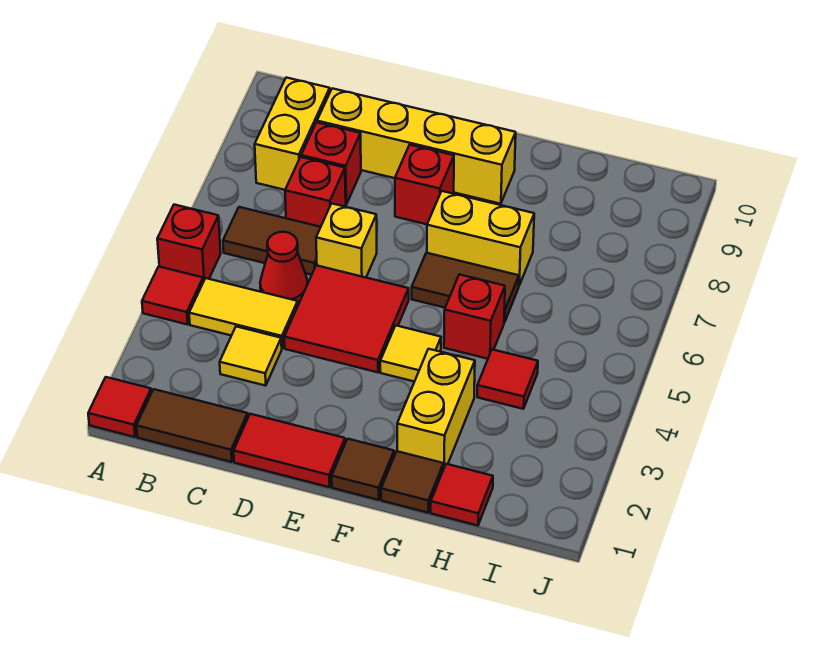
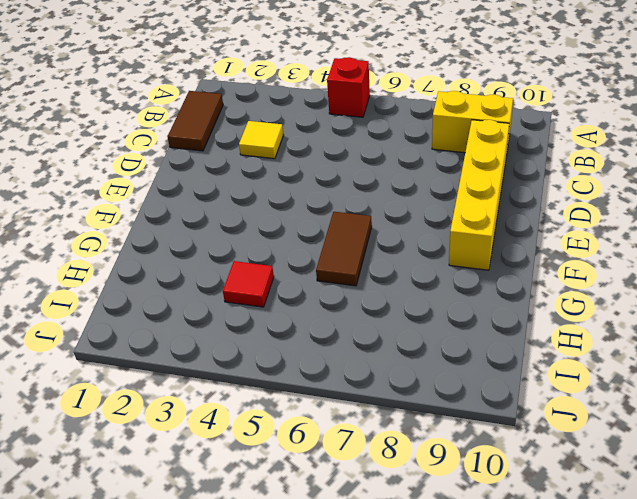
none -> red tile A1 level 1
none -> red tile A4 level 1
none -> yellow tile B4:C4 level 1

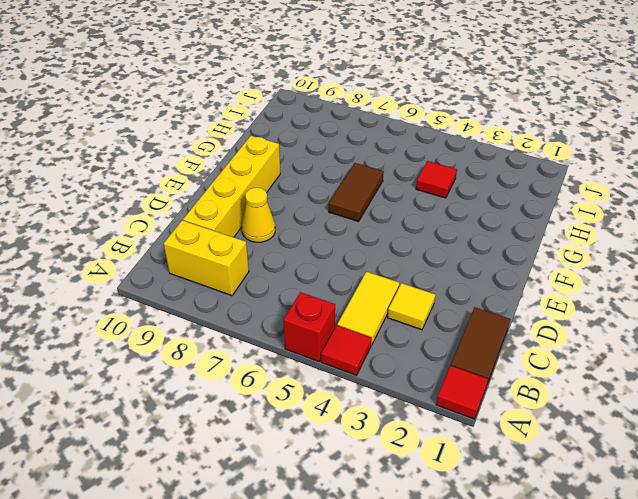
yellow cone D8 level 1 -> none
none -> brown tile B6:C6 level 1
none -> red cone C5 level 1
none -> red brick C7 level 1

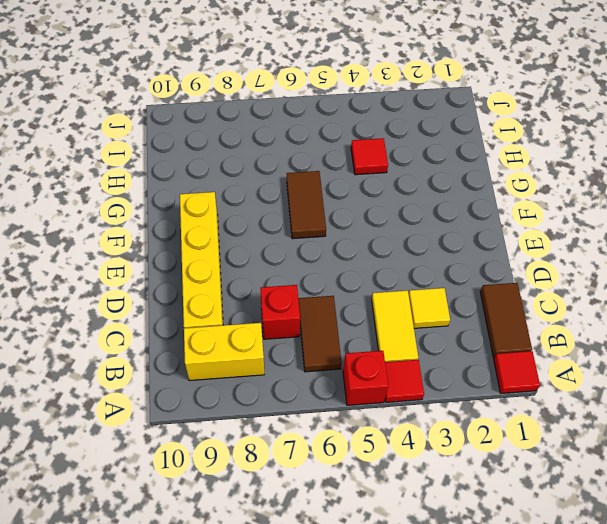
none -> red cone C5 level 1
none -> red brick C8 level 1
none -> red tile D1:E1 level 1

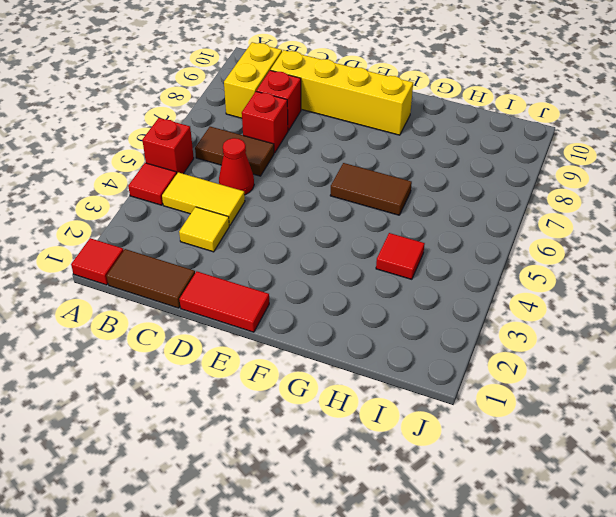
none -> red tile D4:E5 level 1
none -> yellow brick D6 level 1
none -> red brick E8 level 1

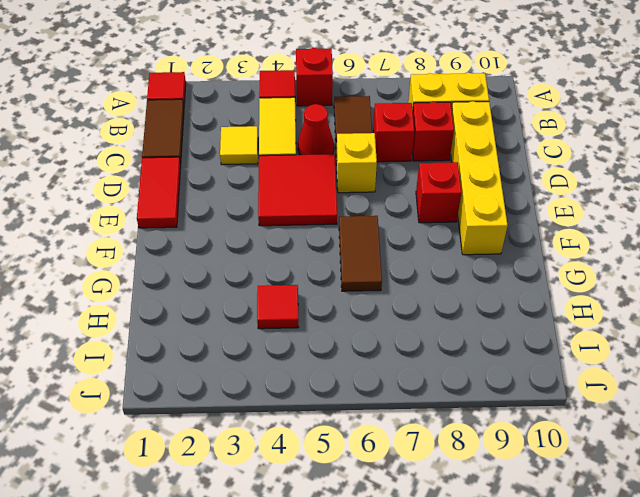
none -> brown tile F1 level 1
none -> yellow tile F4 level 1
none -> yellow brick F7:G7 level 1

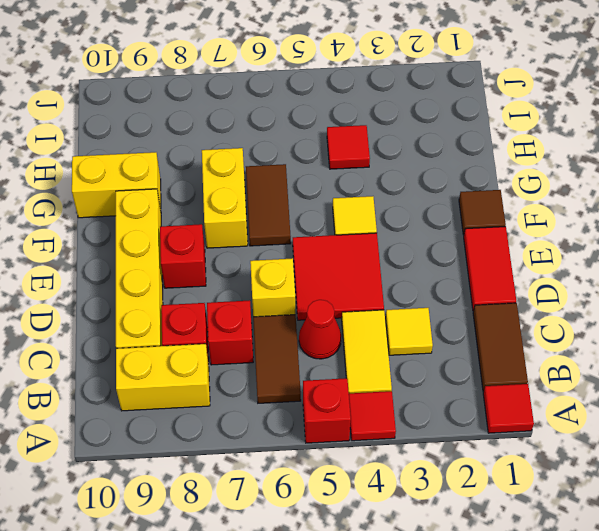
yellow brick G9:G10 level 1 -> yellow brick G2:G3 level 1
none -> brown tile G1 level 1
none -> red brick G5 level 1
none -> red tile H1 level 1

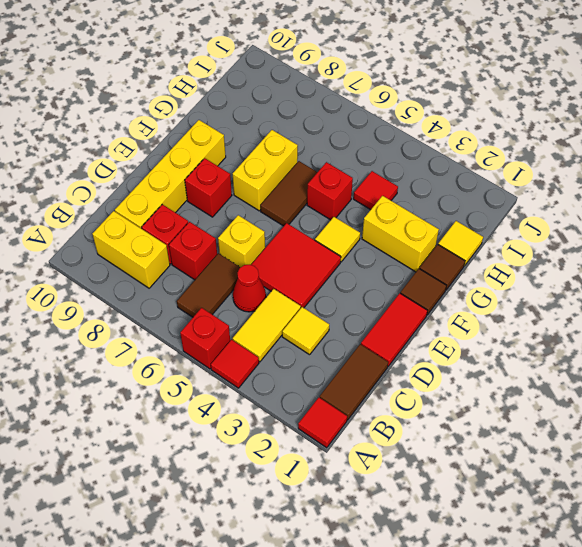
yellow tile H1 level 1 -> red tile H1 level 1

